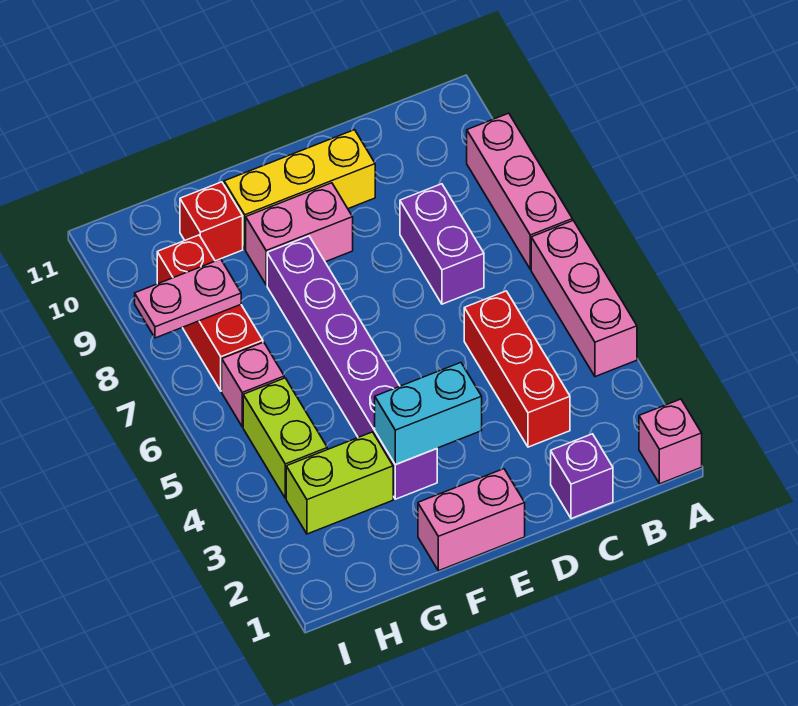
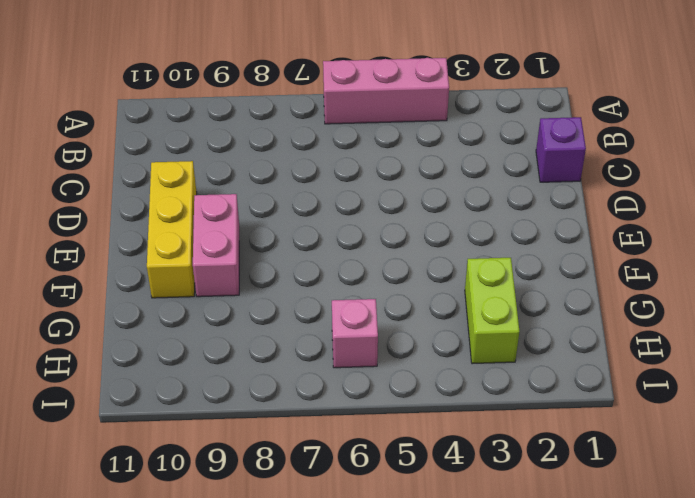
none -> pink brick A1 level 1
none -> pink brick A7:A9 level 1
none -> red brick C3:C5 level 1

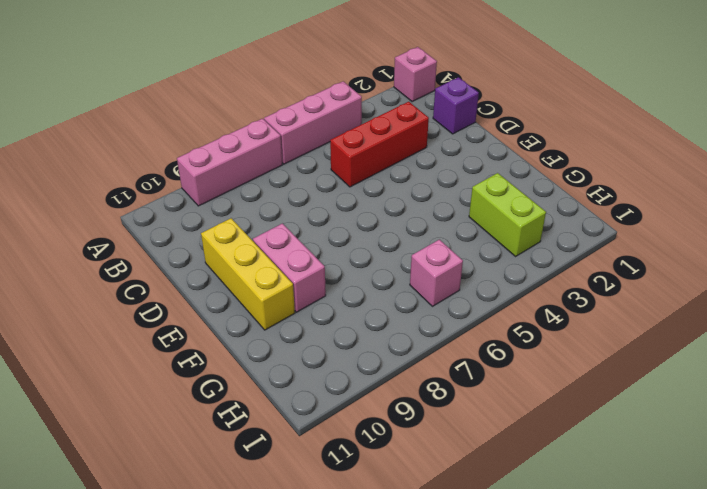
none -> purple brick C7:C8 level 1
none -> pink brick E1:F1 level 1
none -> purple brick F3:F8 level 1

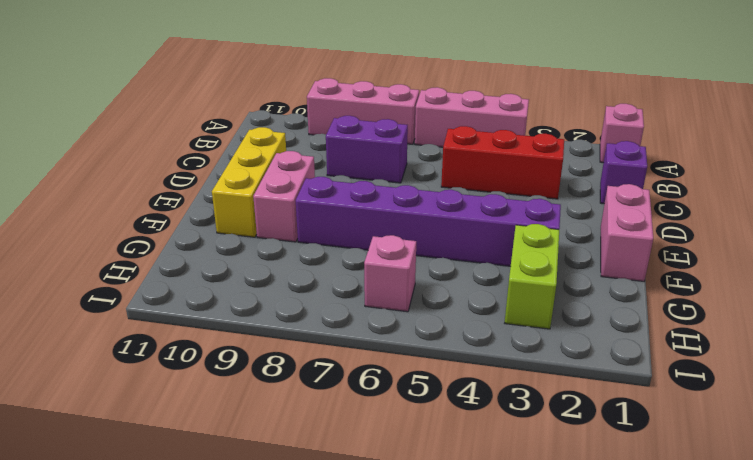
none -> red brick G10 level 1
none -> lime brick H4:H5 level 1
none -> red brick H7:H9 level 1

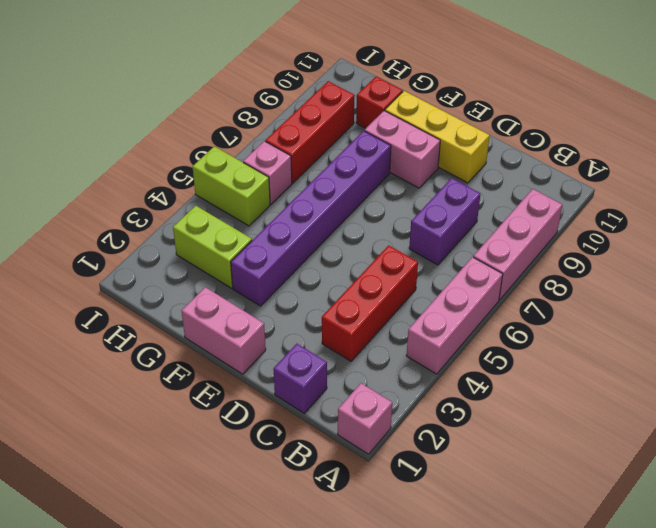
lime brick H5:I5 level 1 -> lime brick H4:H5 level 1
none -> cyan brick E3:F3 level 2
none -> pink plate H8:I8 level 2

